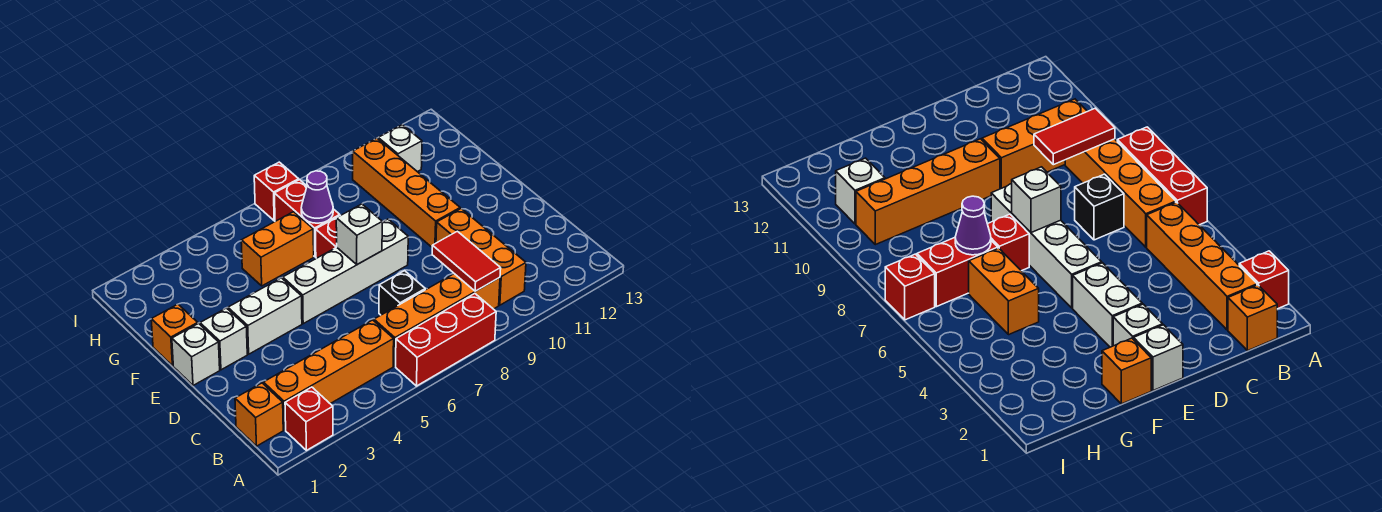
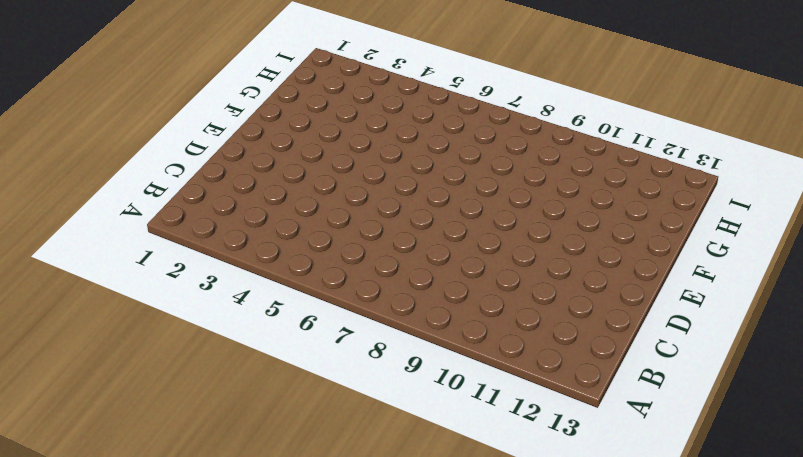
none -> red brick A2 level 1
none -> red brick A6:A8 level 1
none -> orange brick B1 level 1

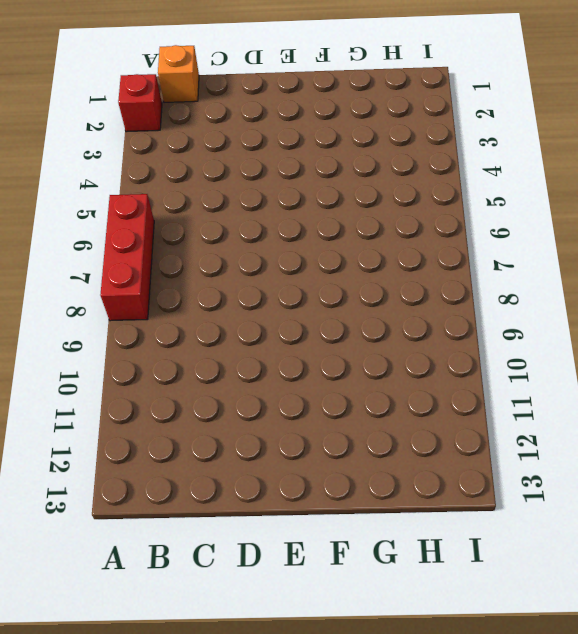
none -> orange brick B2:B5 level 1
none -> orange brick B6:B9 level 1
none -> orange brick B10:D10 level 1

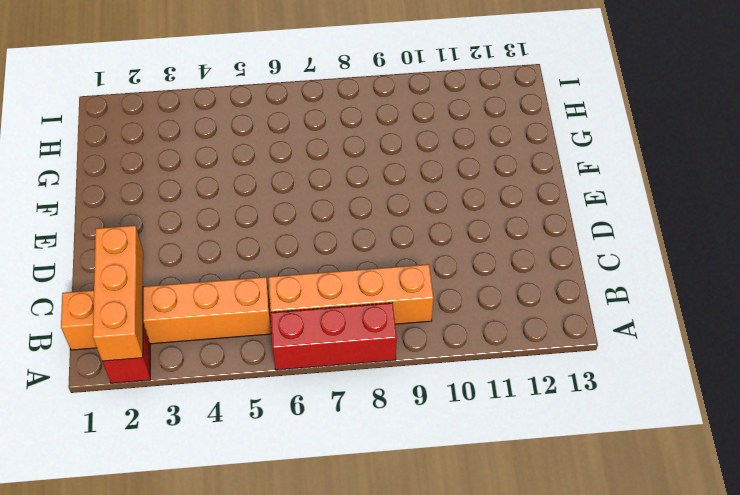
orange brick A2:C2 level 2 -> orange brick B10:D10 level 1
none -> black brick C7 level 1
none -> white brick E1 level 1
none -> white brick E2 level 1

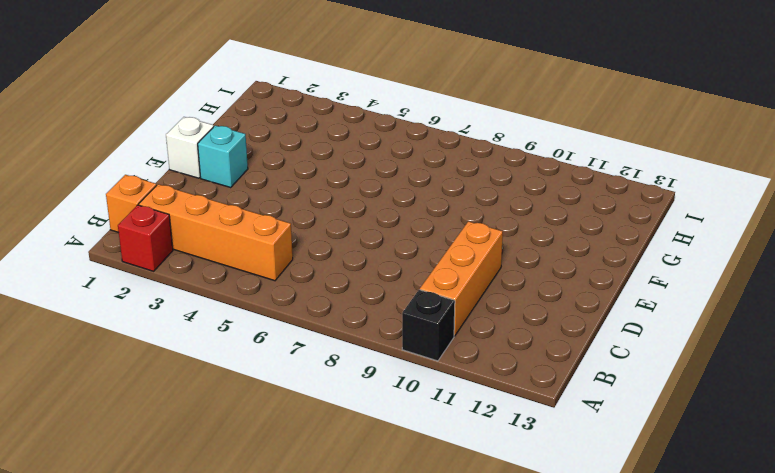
black brick A10 level 1 -> black brick C7 level 1
cyan brick E2 level 1 -> white brick E2 level 1
none -> red brick A6:A8 level 1
none -> orange brick B6:B9 level 1
none -> white brick E3:E4 level 1

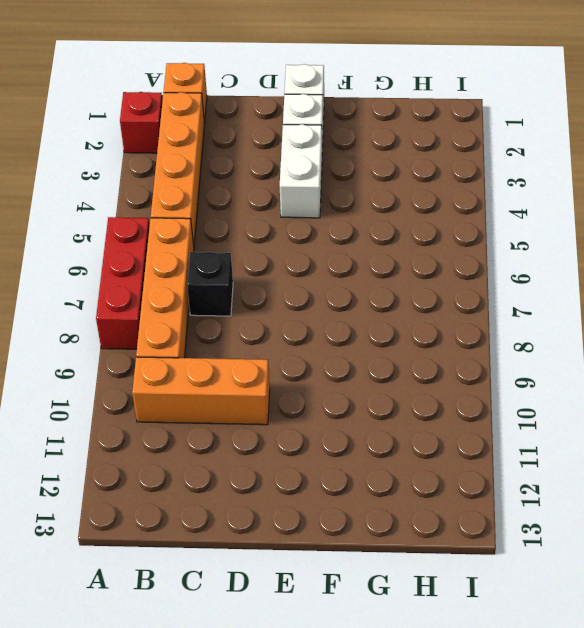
none -> white brick E5:E8 level 1
none -> orange brick E10:H10 level 1
none -> orange brick F1 level 1

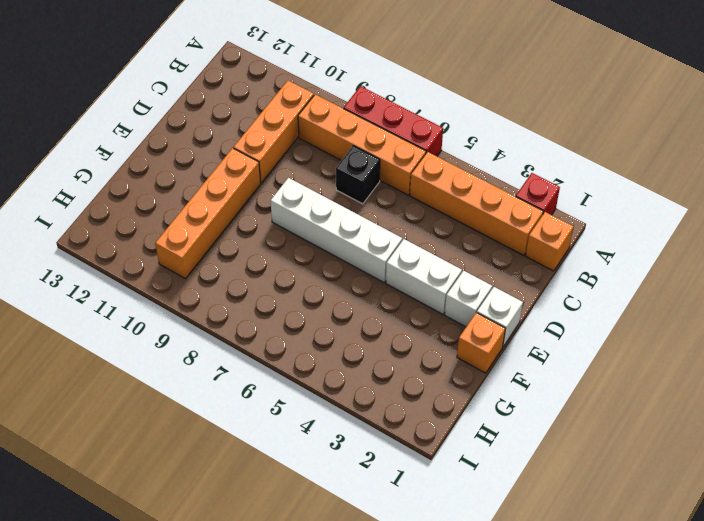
none -> red brick F7 level 1
none -> orange brick G5:G6 level 1
none -> red brick G7:H7 level 1

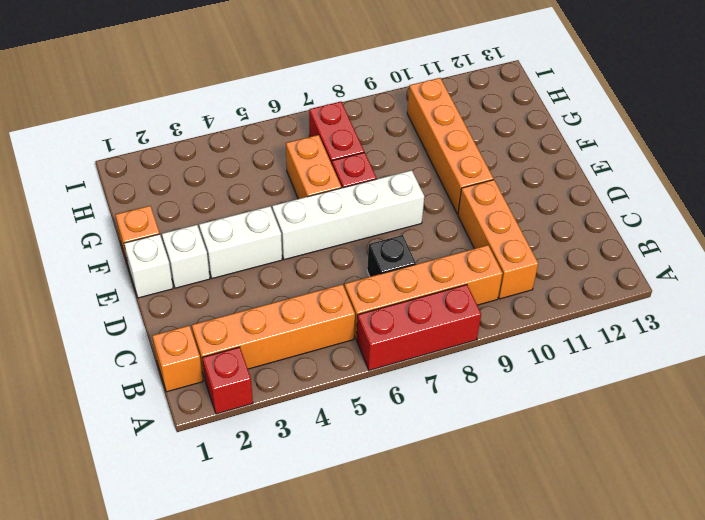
orange brick F6:G6 level 1 -> orange brick G5:G6 level 1
none -> white brick H11 level 1
none -> red brick I7 level 1
none -> red tile B9:C9 level 2

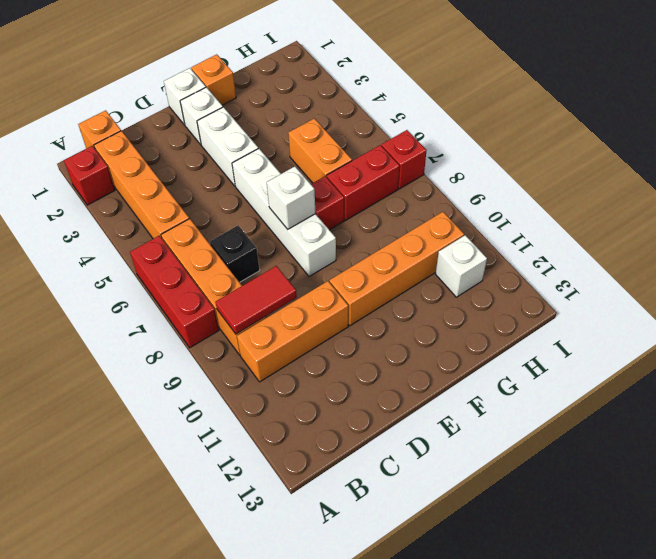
none -> purple cone G7 level 2

